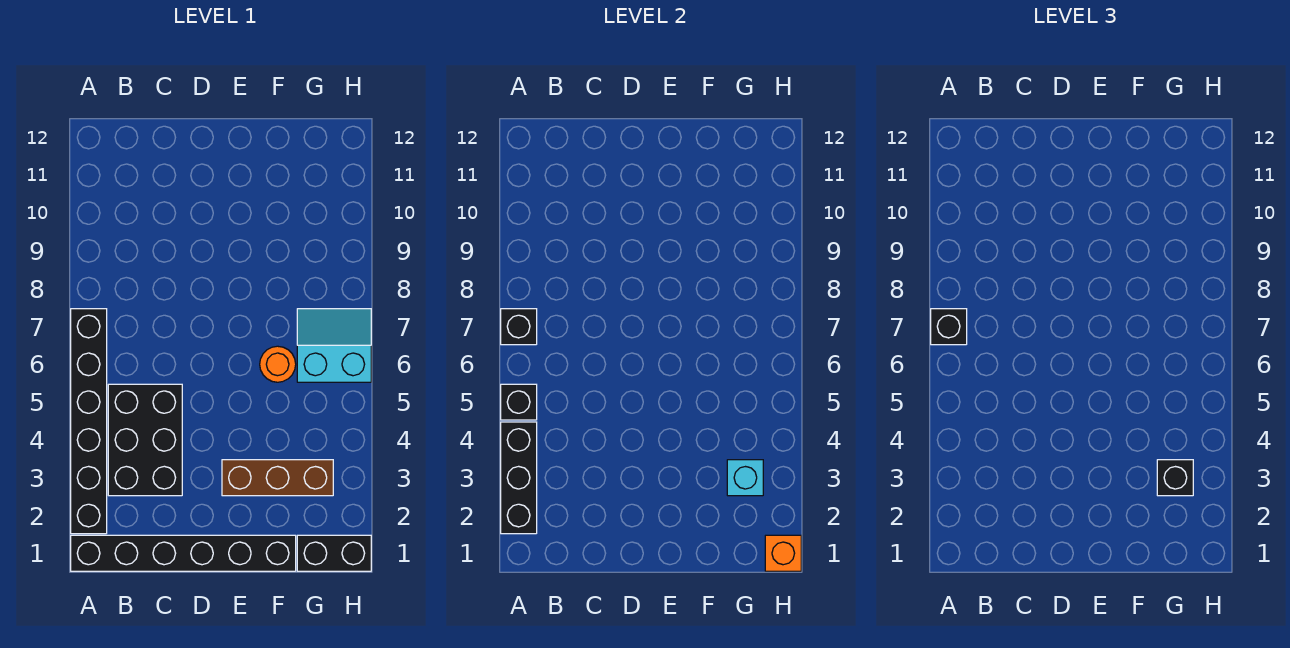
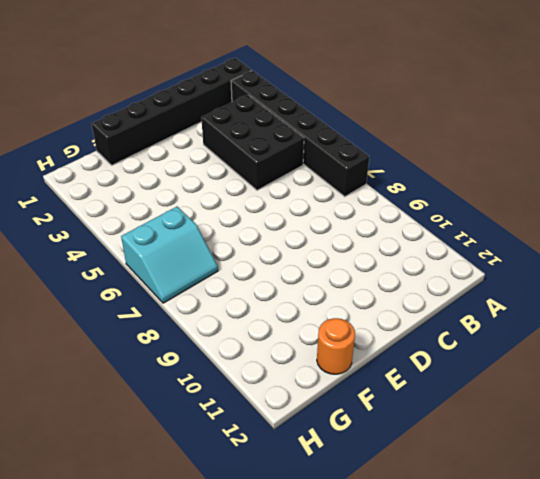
orange round brick F12 level 1 -> orange round brick F6 level 1
none -> brown brick E3:G3 level 1
none -> black brick G1:H1 level 1
none -> black brick A2:A4 level 2

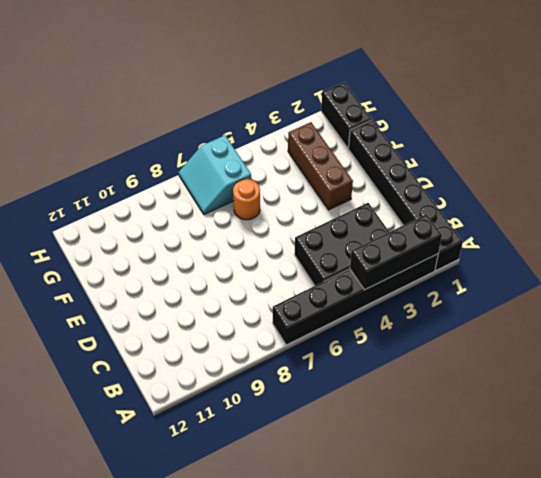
none -> black brick A5 level 2
none -> black brick A7 level 2
none -> cyan brick G3 level 2

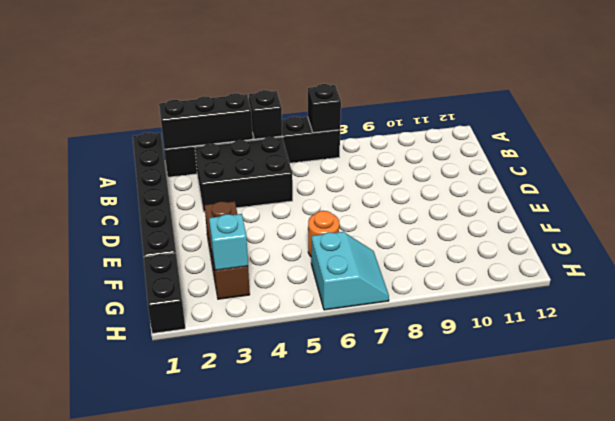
none -> orange brick H1 level 2
none -> black brick A7 level 3
none -> black brick G3 level 3

